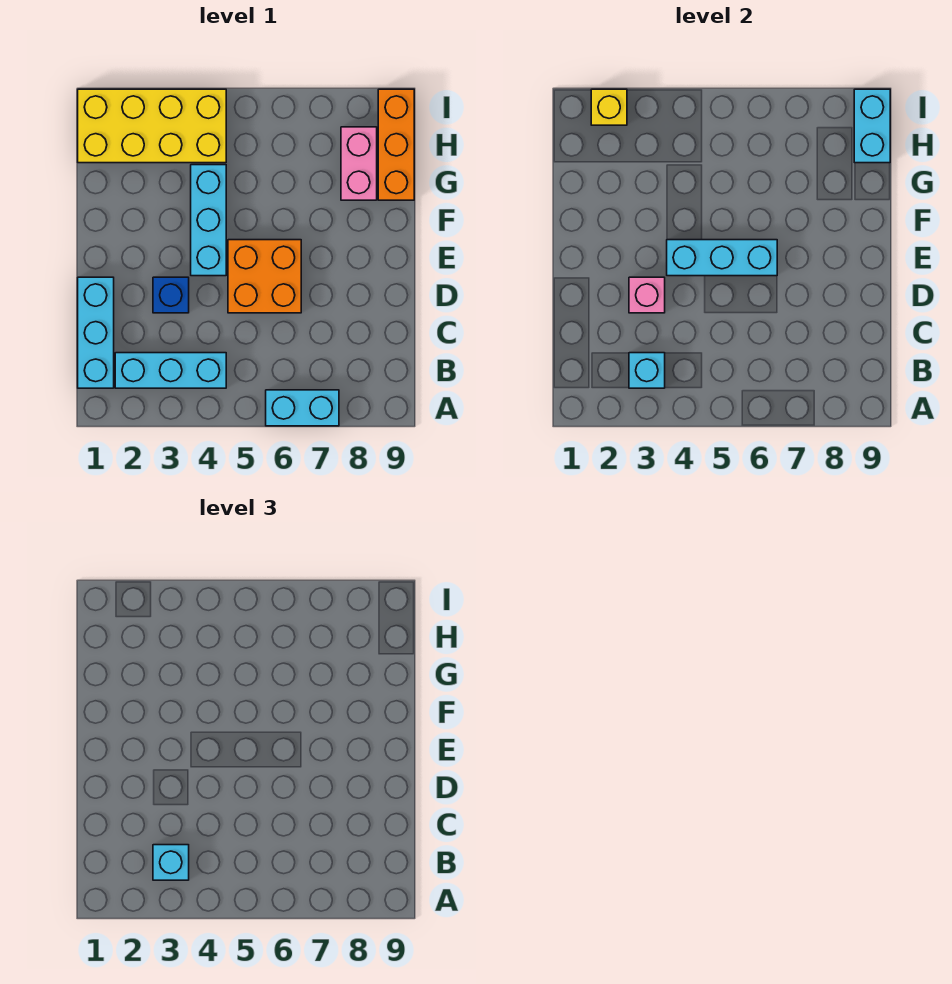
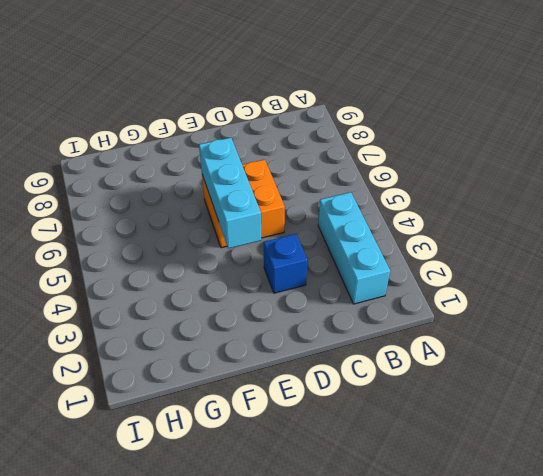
none -> cyan brick A6:A7 level 1
none -> cyan brick B1:D1 level 1
none -> cyan brick E4:G4 level 1

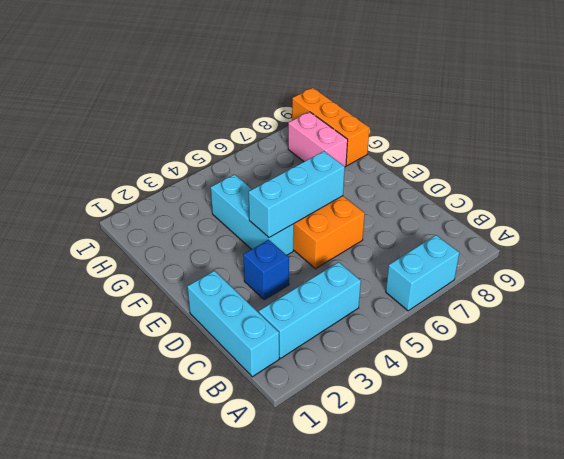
none -> yellow brick H1:I4 level 1
none -> cyan brick B3 level 2
none -> pink brick D3 level 2

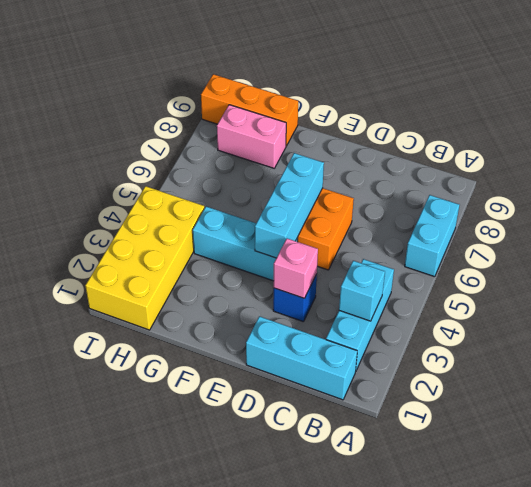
none -> cyan brick H9:I9 level 2
none -> yellow brick I2 level 2
none -> cyan brick B3 level 3

